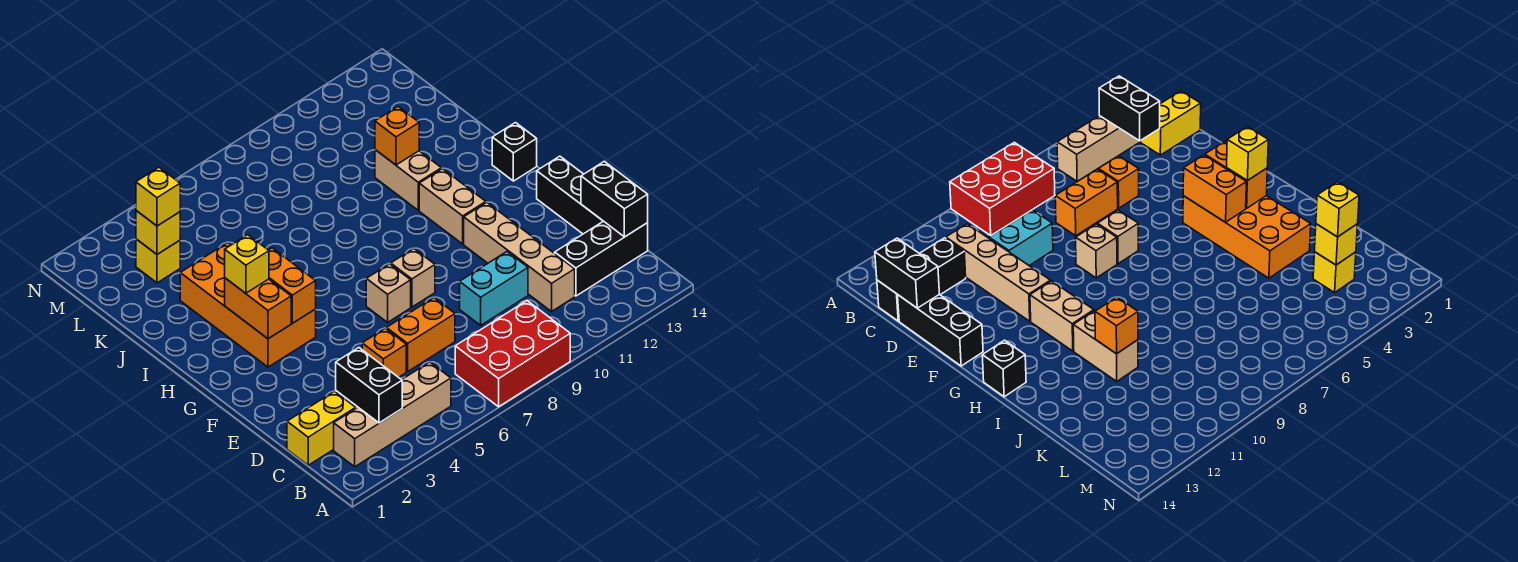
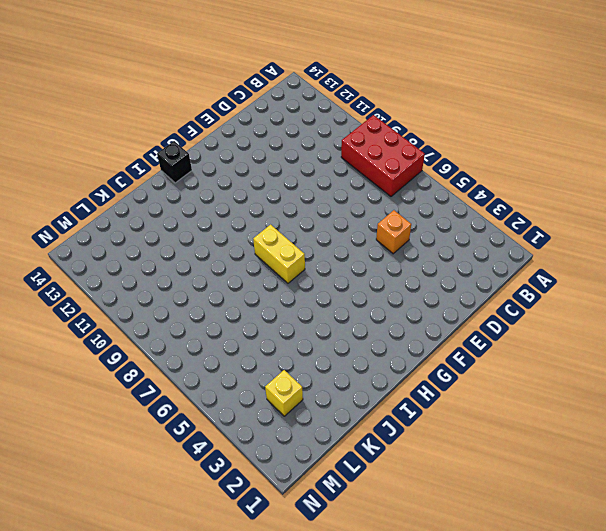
yellow brick H7:H8 level 1 -> yellow brick C1:C2 level 1
none -> tan brick B2:B5 level 1
none -> tan brick C11:F11 level 1
none -> black brick C12:C14 level 1

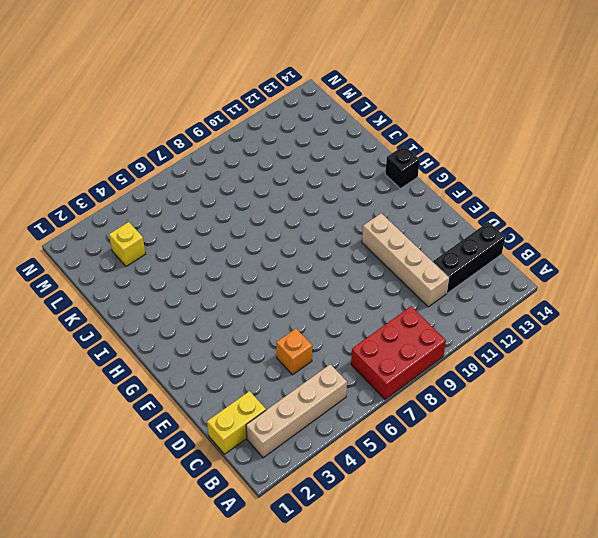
none -> orange brick D6:D7 level 1
none -> cyan brick D9:D10 level 1
none -> black brick D14:F14 level 1

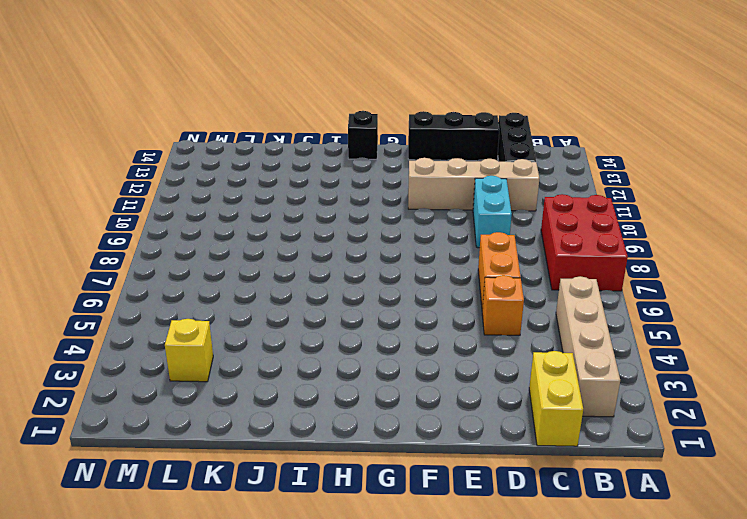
none -> tan brick F7 level 1
none -> tan brick F8 level 1
none -> orange brick G3:J4 level 1

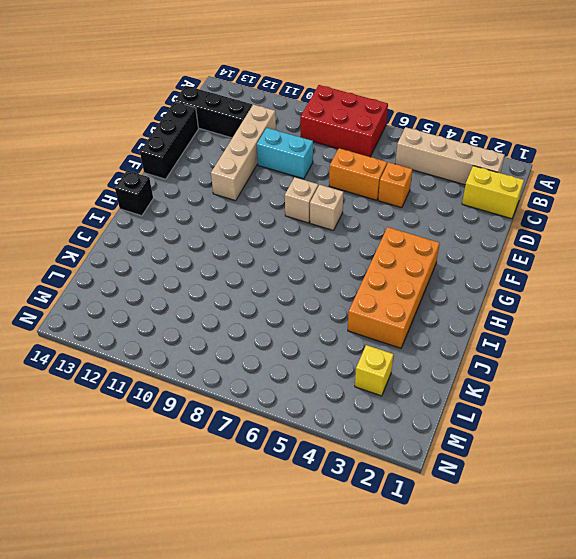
none -> tan brick G11:H11 level 1
none -> tan brick I11:J11 level 1
none -> black brick B3:C3 level 2

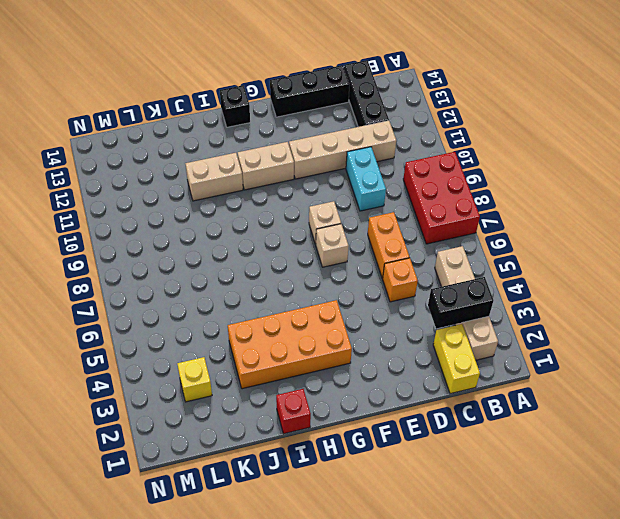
red brick I1 level 1 -> none
none -> black brick C14:D14 level 2
none -> orange brick G3:H3 level 2
none -> orange brick G4:H4 level 2

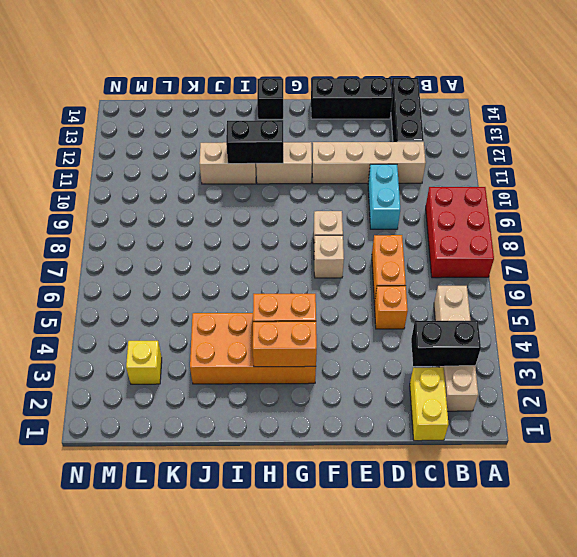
black brick H11:I11 level 2 -> black brick C14:D14 level 2
none -> orange brick J11 level 2
none -> yellow brick L3 level 2
none -> yellow brick H3 level 3

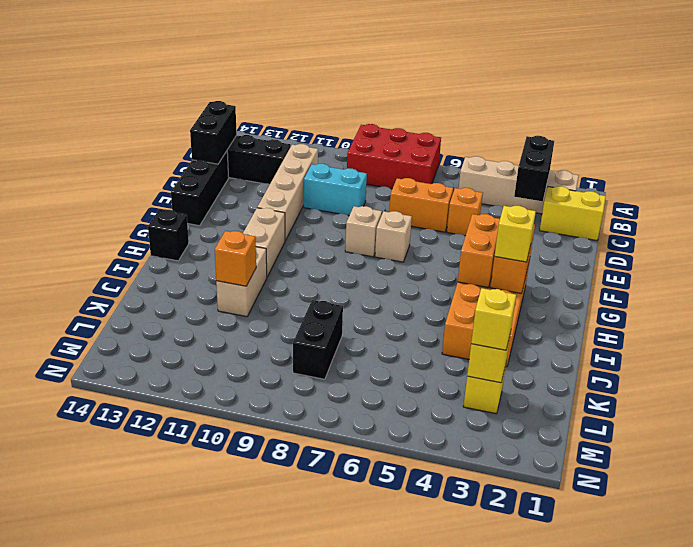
black brick K8:L8 level 1 -> none

